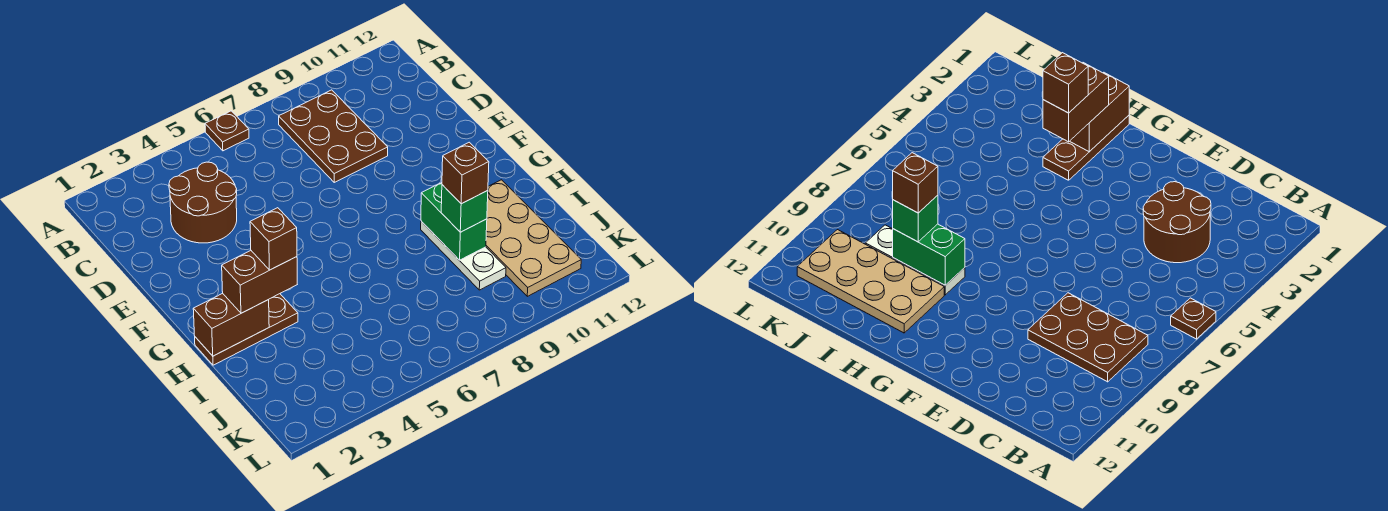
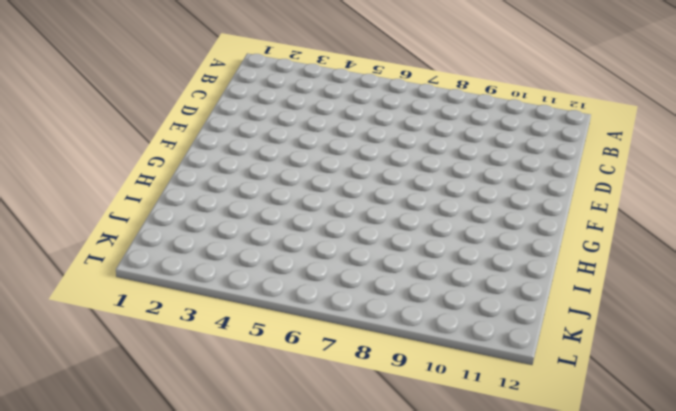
none -> brown plate A6 level 1
none -> brown plate B8:D9 level 1
none -> brown round brick C3:D4 level 1

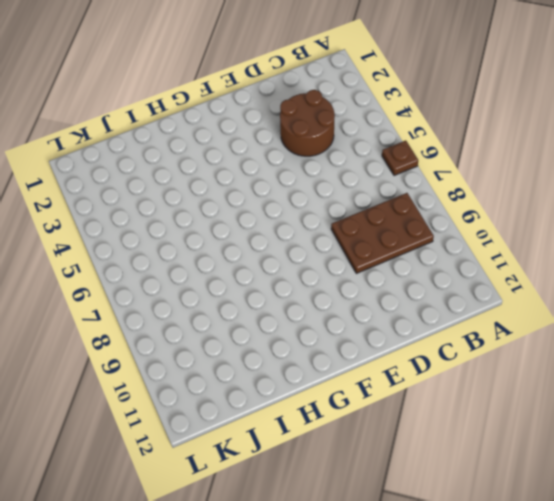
none -> brown plate H1:H3 level 1
none -> white plate H9:J9 level 1
none -> tan plate H10:K11 level 1

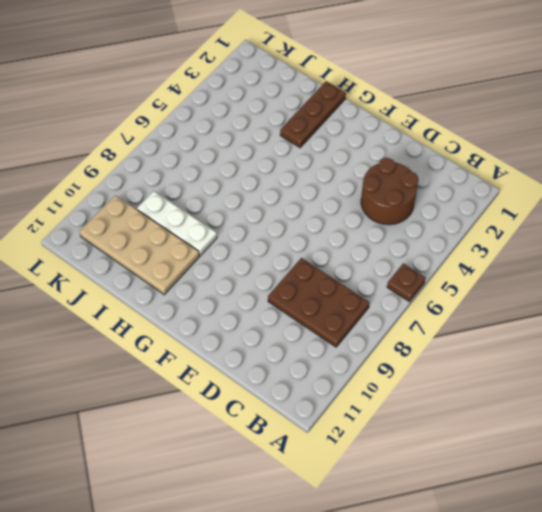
none -> brown brick H1:H2 level 2
none -> green brick H9:I9 level 2
none -> brown brick H2:H3 level 3

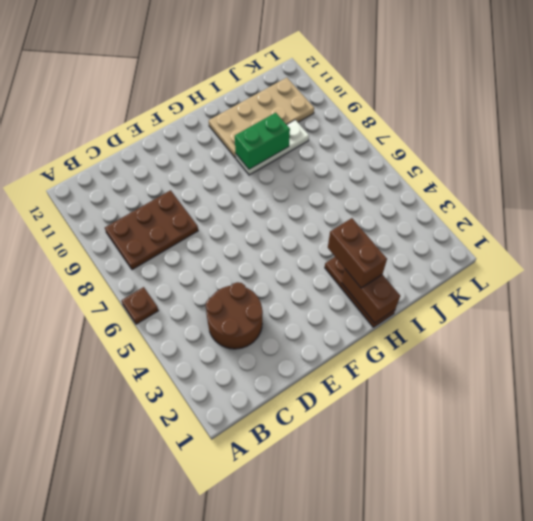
none -> green brick I9 level 3
none -> brown brick H3 level 4
none -> brown brick I9 level 4

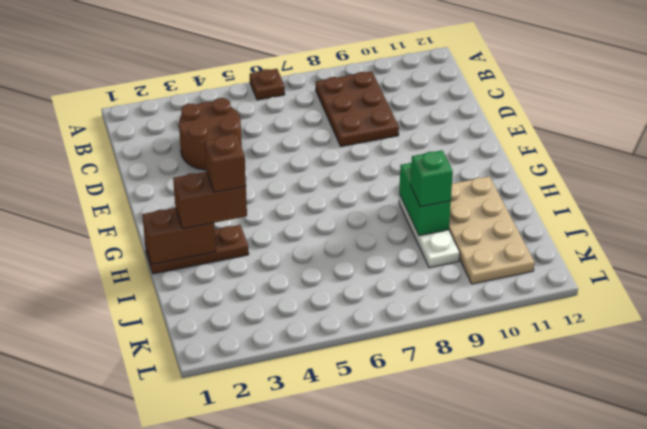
none -> brown brick I9 level 4

